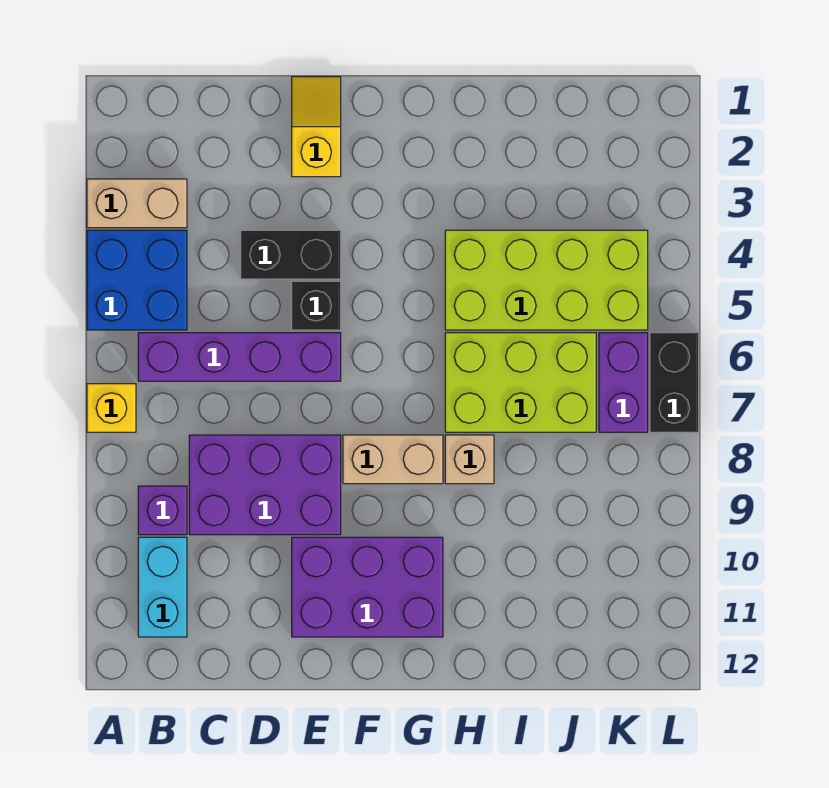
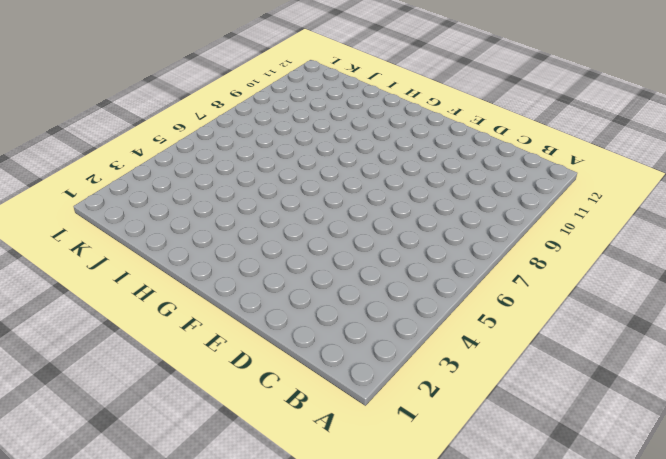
none -> tan brick A3:B3 level 1
none -> blue brick A4:B5 level 1
none -> yellow brick A7 level 1

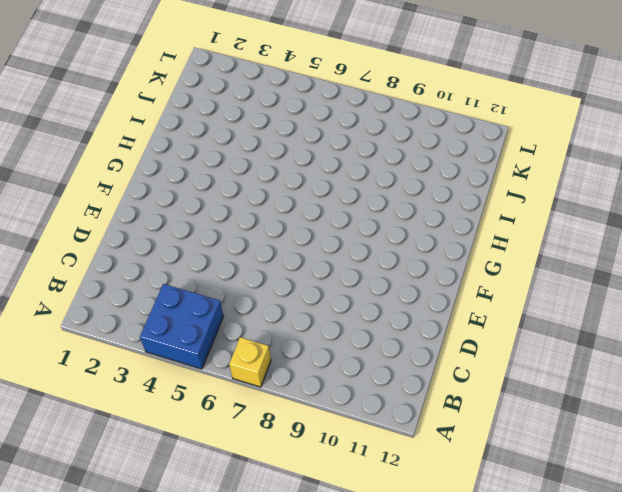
none -> tan brick A3:B3 level 1
none -> purple brick B6:E6 level 1
none -> purple brick B9 level 1

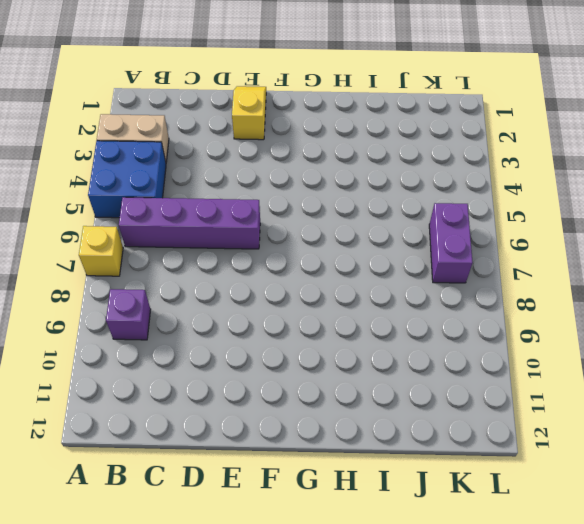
none -> cyan brick B10:B11 level 1
none -> purple brick C8:E9 level 1
none -> black brick D4:E4 level 1

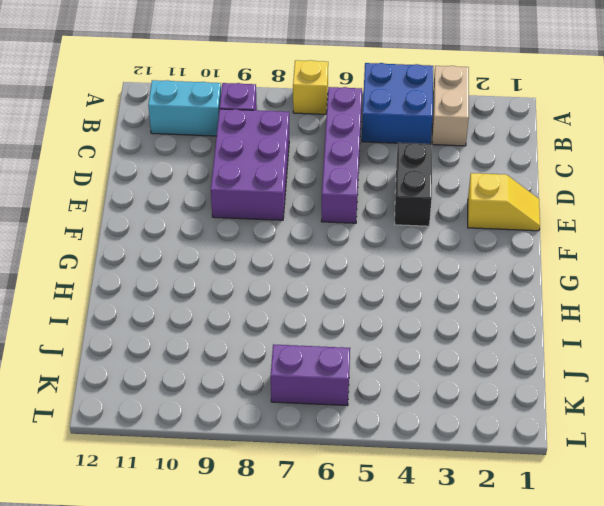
none -> black brick E5 level 1
none -> purple brick E10:G11 level 1
none -> tan brick F8:G8 level 1

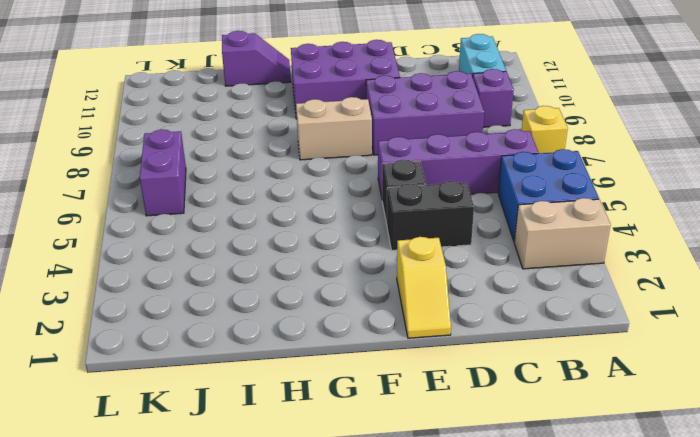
purple slope H12:I12 level 1 top I -> none
none -> lime brick H4:K5 level 1
none -> lime brick H6:J7 level 1
none -> tan brick H8 level 1

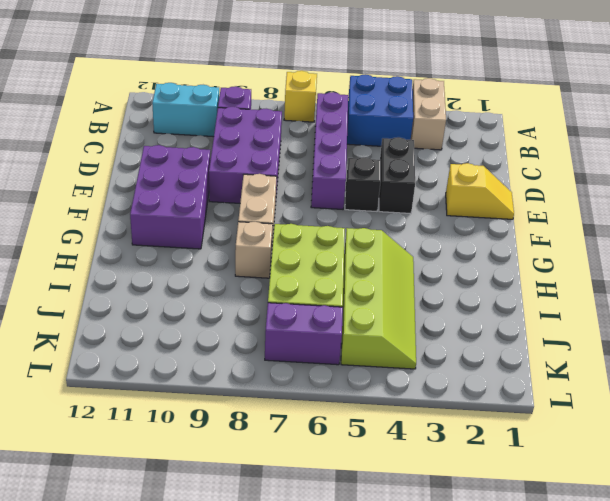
lime slope H4:K5 level 1 top 5 -> lime brick H4:K5 level 1
none -> black brick L6:L7 level 1

